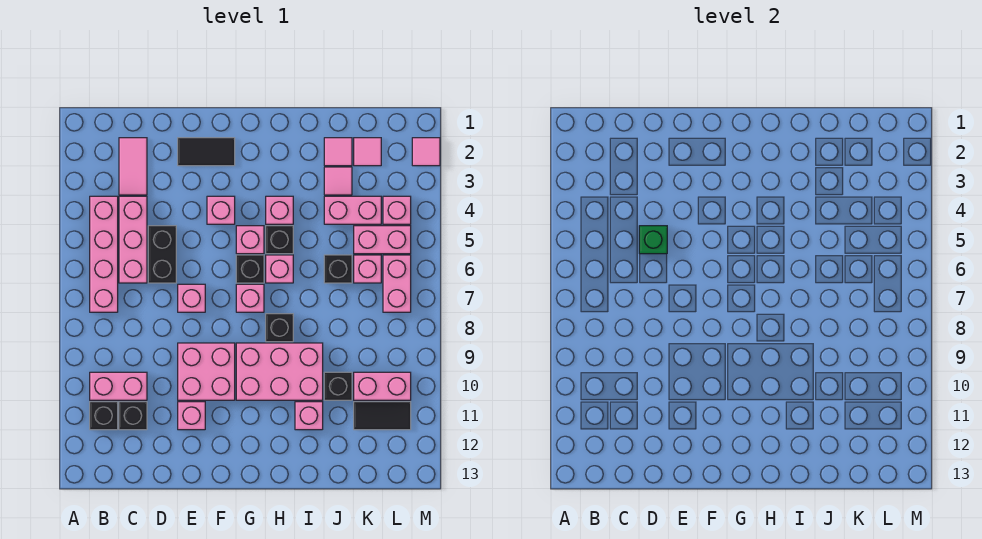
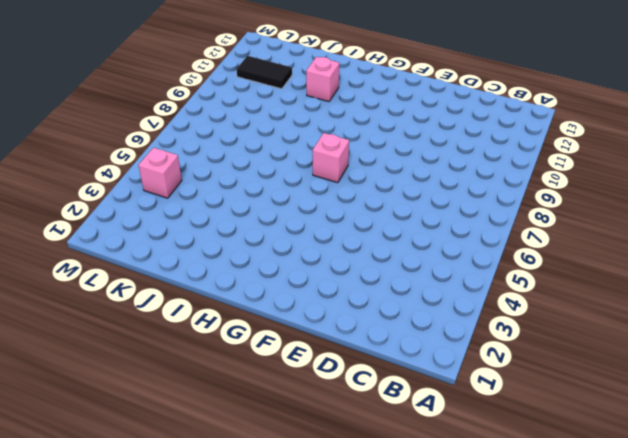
none -> pink brick B4:B7 level 1
none -> pink brick B10:C10 level 1
none -> black brick B11 level 1
none -> pink tile C2:C3 level 1

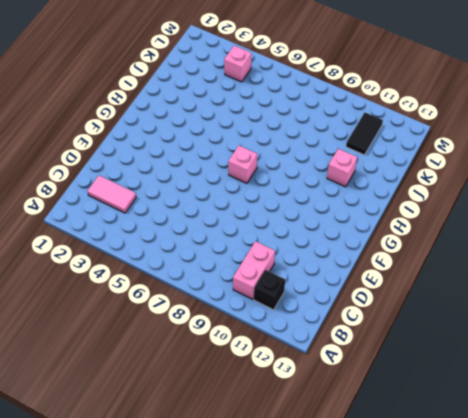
none -> pink brick B4:B7 level 1
none -> pink brick C4:C6 level 1
none -> black brick C11 level 1
none -> black brick D5:D6 level 1

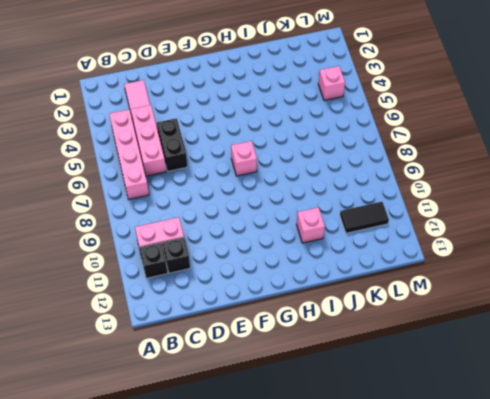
none -> black tile E2:F2 level 1
none -> pink brick E7 level 1
none -> pink brick E9:F10 level 1
none -> pink brick E11 level 1

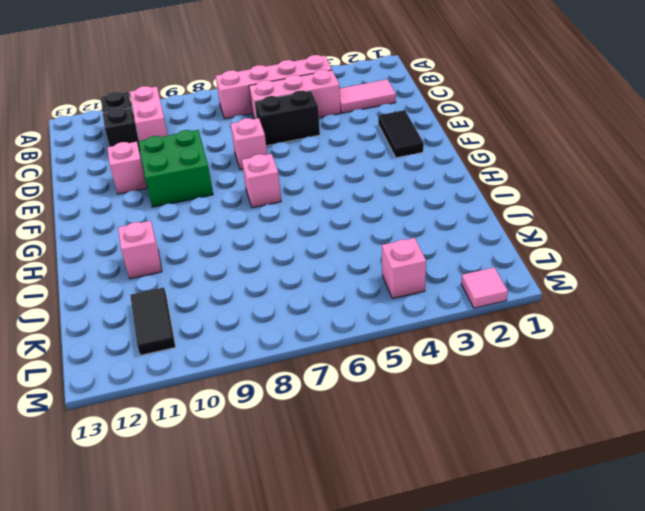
green brick E9:F10 level 1 -> pink brick E9:F10 level 1
none -> pink brick F4 level 1
none -> pink brick G5 level 1
none -> black brick G6 level 1
none -> pink brick G9:I10 level 1

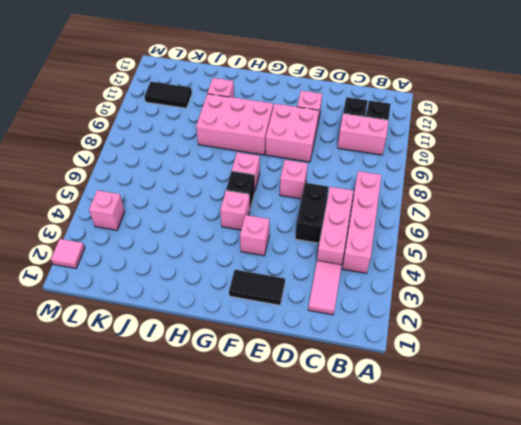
none -> pink brick H4 level 1
none -> black brick H5 level 1
none -> pink brick H6 level 1
none -> black brick H8 level 1

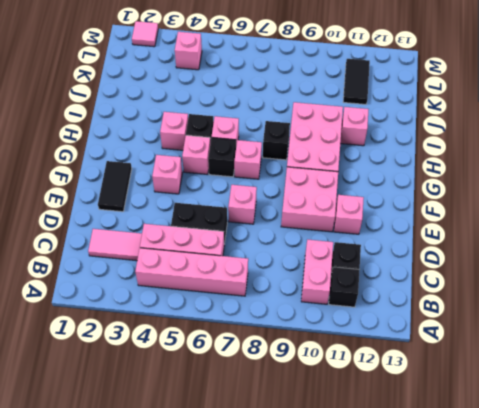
none -> pink tile J2 level 1
none -> pink tile J3 level 1
none -> pink brick J4:K4 level 1
none -> black brick J6 level 1

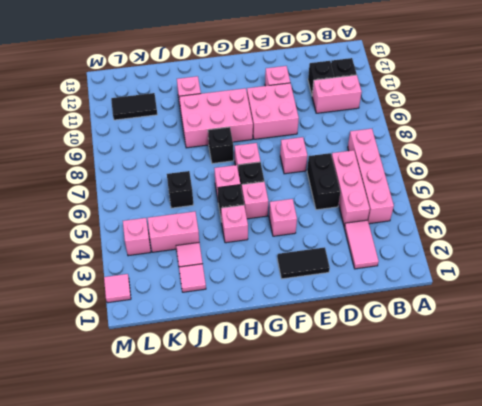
none -> black brick J10 level 1
none -> pink tile K2 level 1
none -> pink brick K5:L5 level 1
none -> pink brick K6 level 1

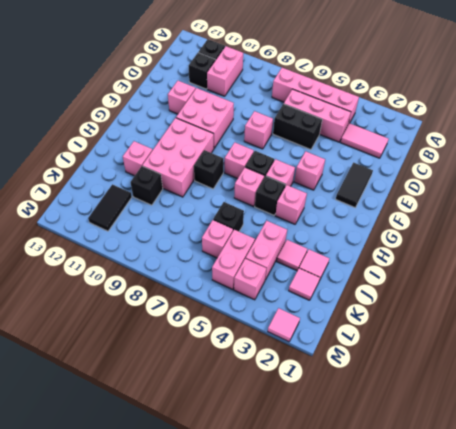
none -> pink brick K10:L10 level 1
none -> pink brick L6:L7 level 1
none -> green brick D5 level 2

